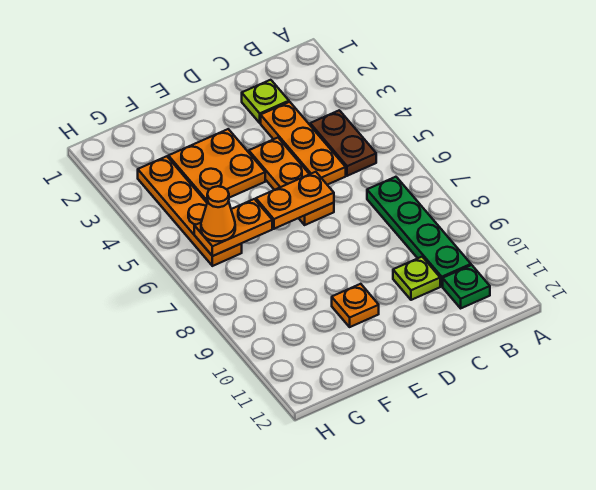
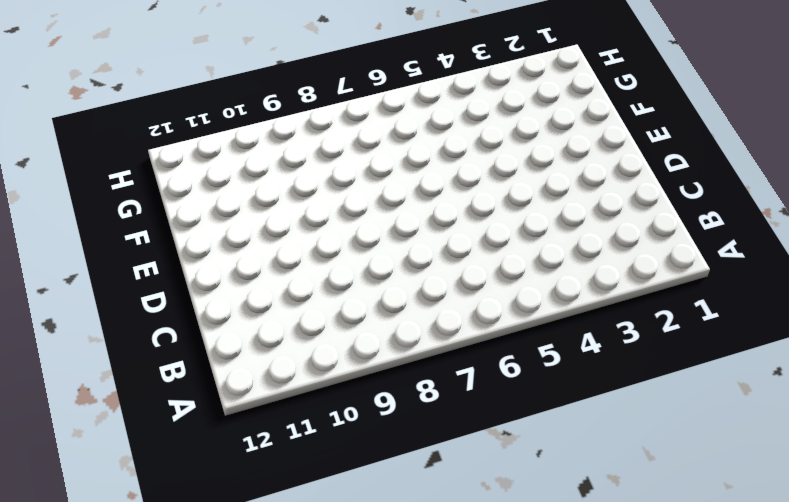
none -> brown plate B4:B5 level 1
none -> green plate B7:B10 level 1
none -> green plate B11 level 1

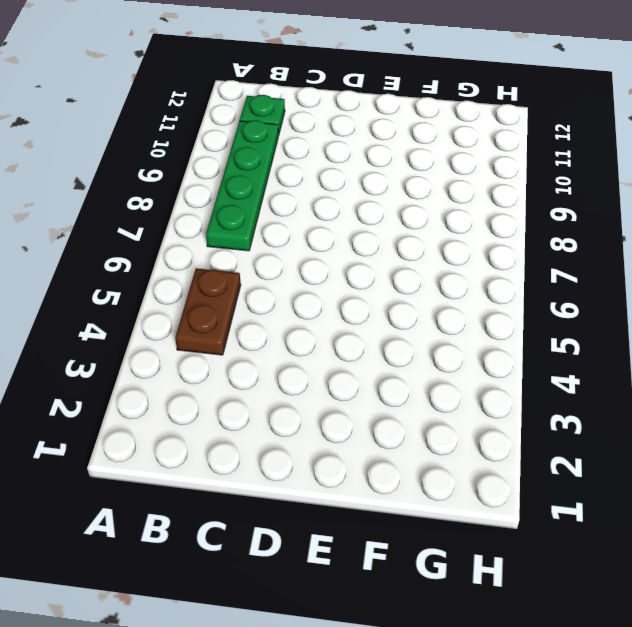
none -> lime plate C2 level 1
none -> orange plate C3:C5 level 1
none -> lime plate C10 level 1

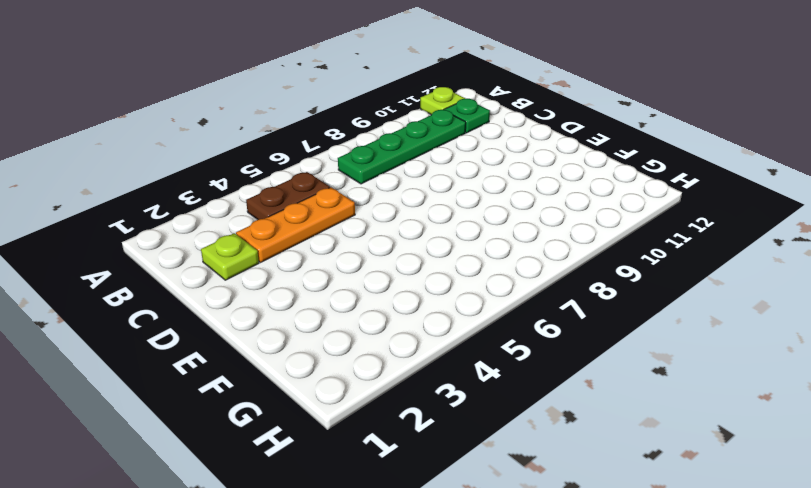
lime plate A11 level 1 -> lime plate C10 level 1
none -> orange plate D4:D6 level 1
none -> orange plate E3:F4 level 1
none -> orange plate E10 level 1

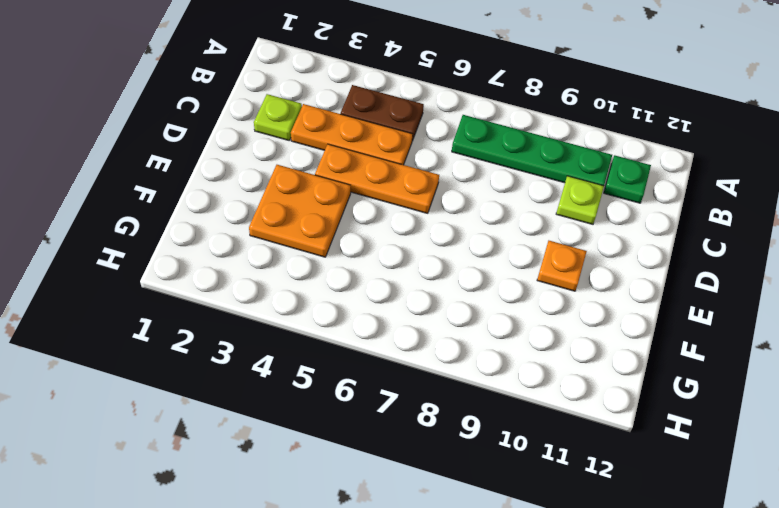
none -> orange plate G3:G6 level 1
none -> orange plate D6:E6 level 2
none -> orange plate F6:G6 level 2

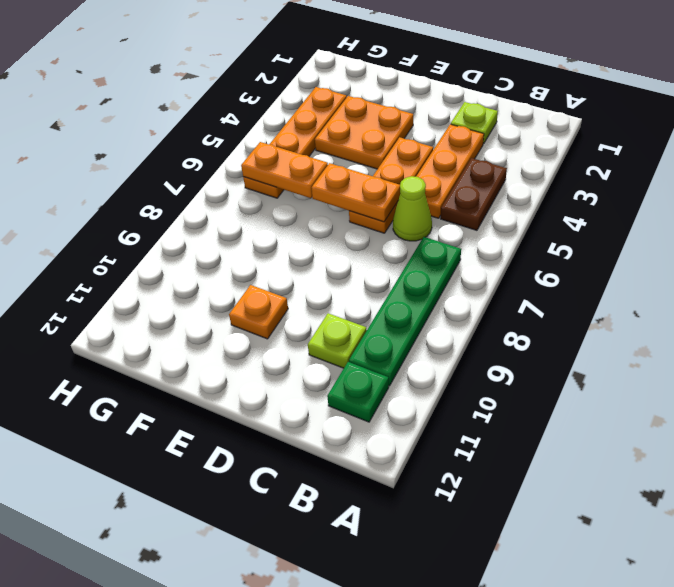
lime cone C6 level 1 -> none
none -> orange cone G6 level 3

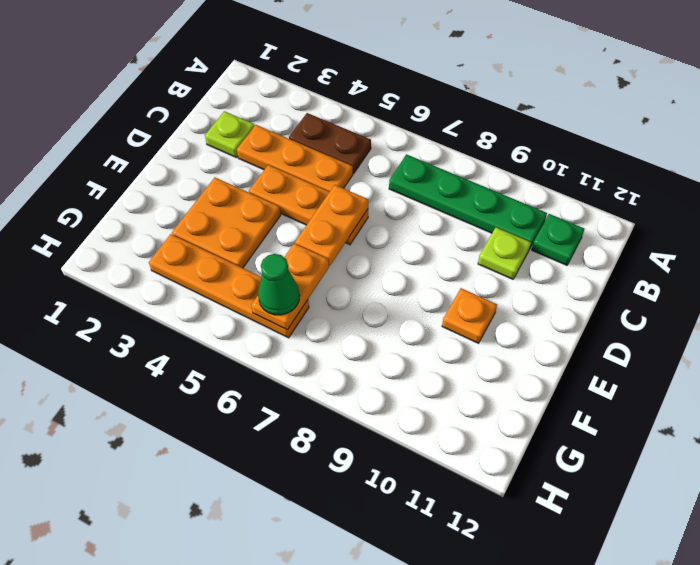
green cone G6 level 3 -> orange cone G6 level 3

